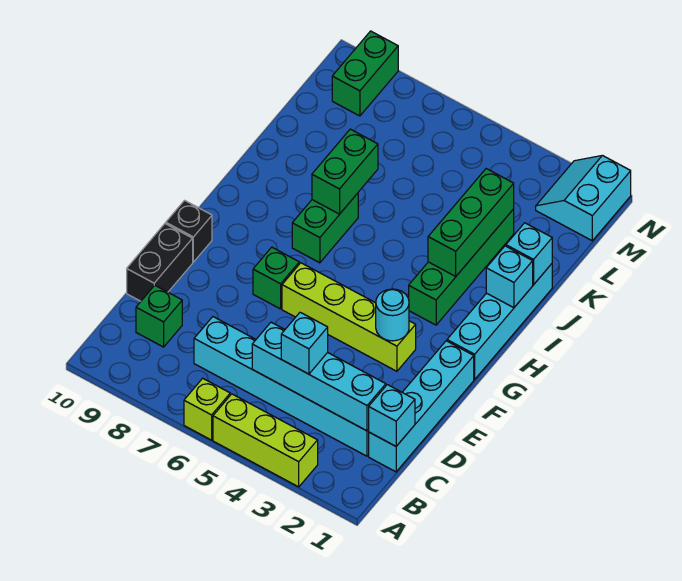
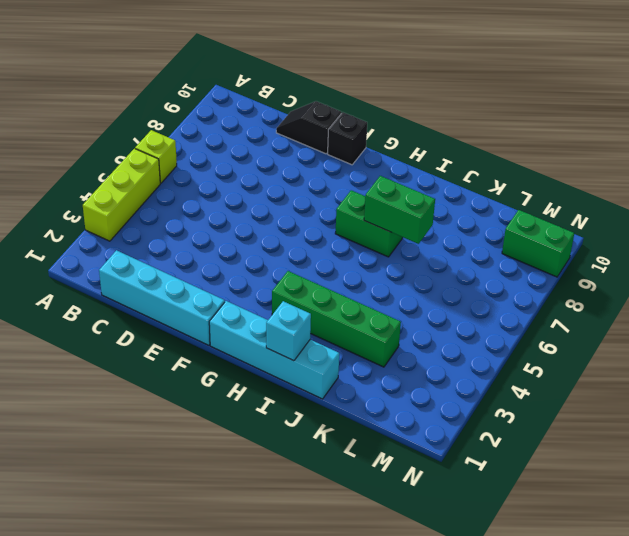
black slope D10:E10 level 1 top E -> black brick D10:E10 level 1
none -> cyan brick C2:C7 level 1
none -> green brick C9 level 1
none -> lime brick F3:F6 level 1

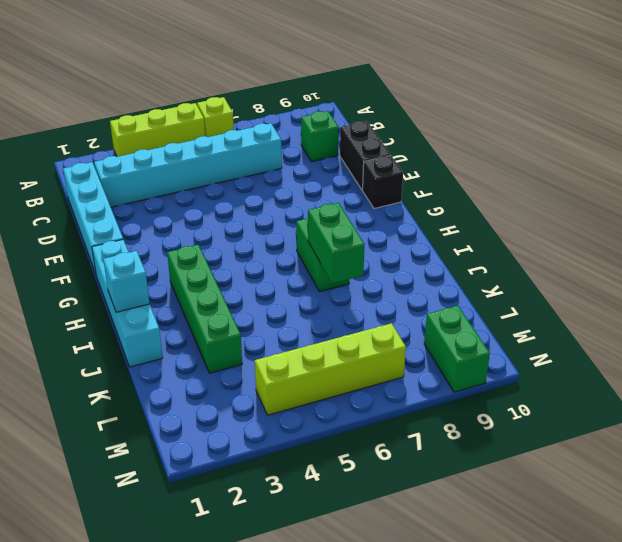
lime brick M4:M7 level 1 -> lime brick F3:F6 level 1
none -> green brick F7 level 1
none -> cyan slope M1:N2 level 1 top 1
none -> cyan brick C1 level 2

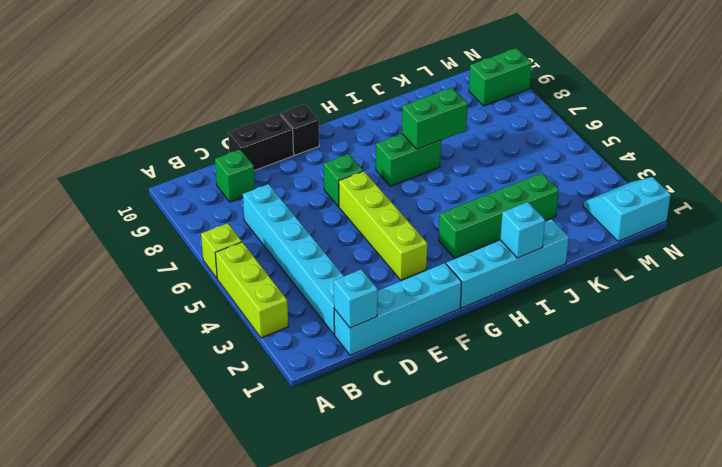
none -> cyan brick C2:C5 level 2
none -> cyan round brick F3 level 2
none -> green brick I3:K3 level 2

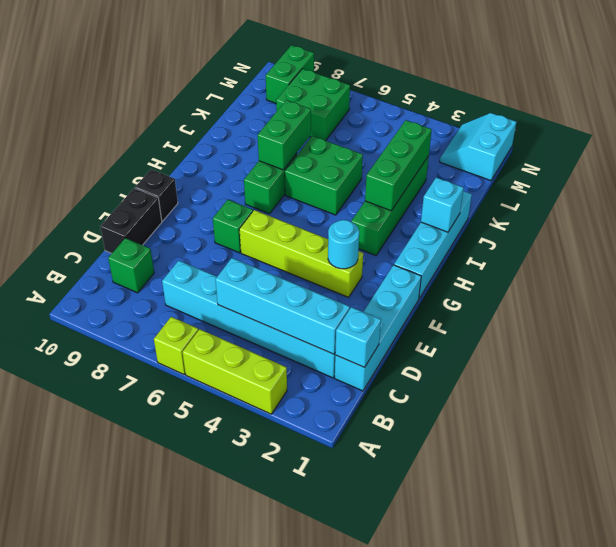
green brick I5:J6 level 1 -> none
green brick L7:M8 level 1 -> none
none -> cyan brick J1 level 2
none -> cyan brick C4 level 3

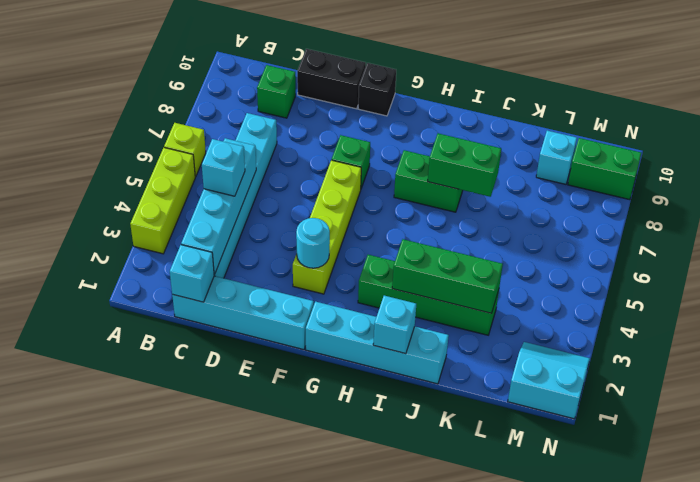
cyan brick L9 level 1 -> cyan brick J1 level 2

